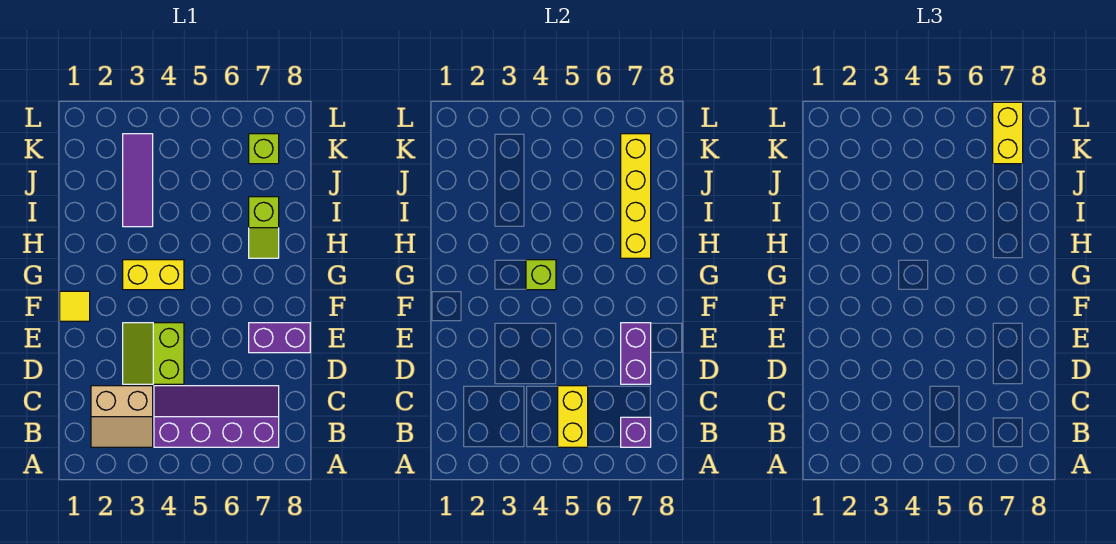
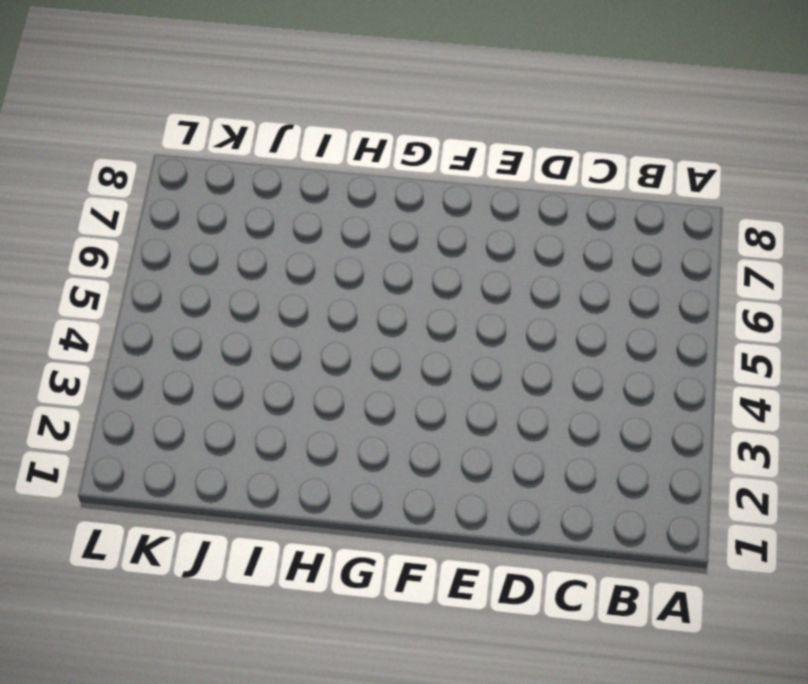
none -> tan slope B2:C3 level 1 top C
none -> purple slope B4:C7 level 1 top B
none -> lime slope D3:E4 level 1 top 4

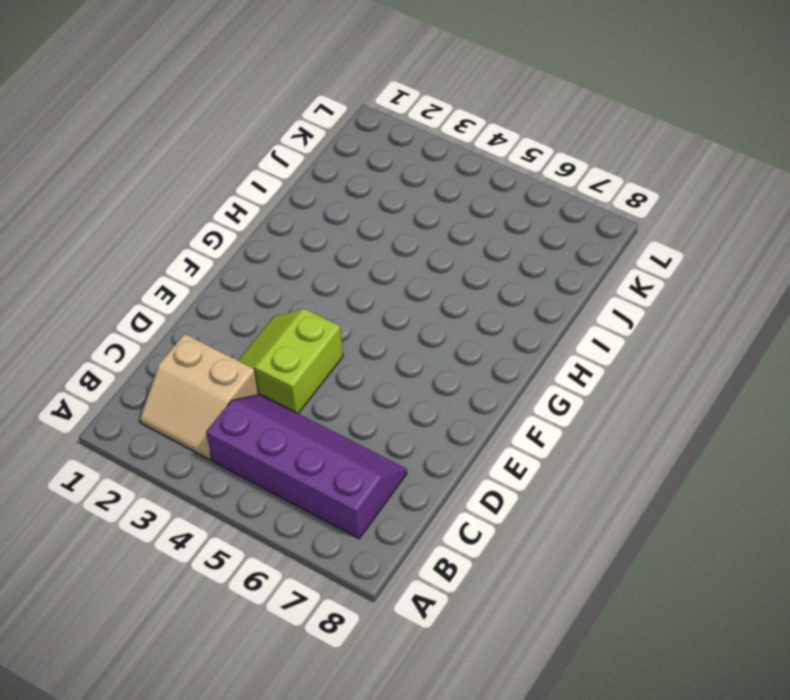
none -> purple brick E7:E8 level 1
none -> yellow tile F1 level 1
none -> yellow brick G3:G4 level 1

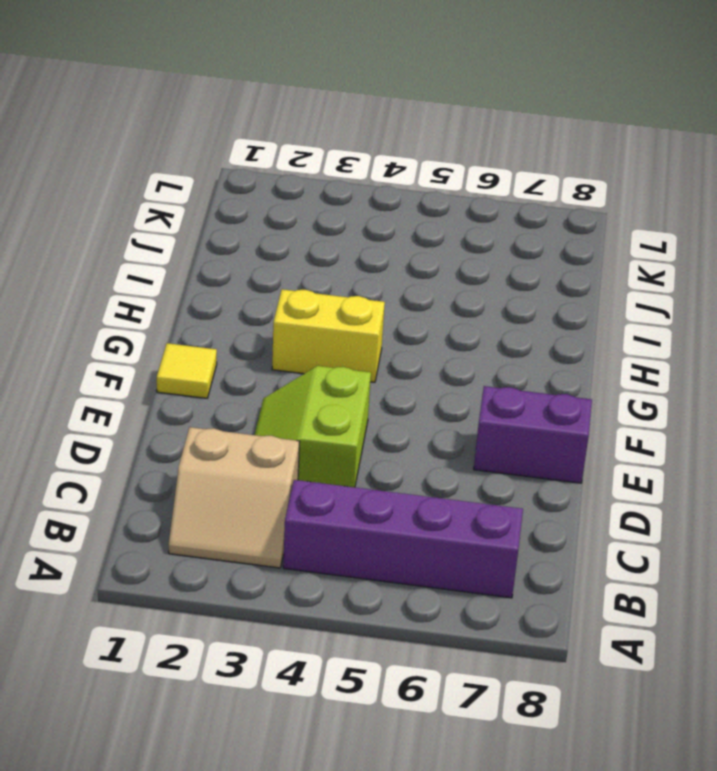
none -> lime slope H7:I7 level 1 top I
none -> purple tile I3:K3 level 1
none -> lime brick K7 level 1

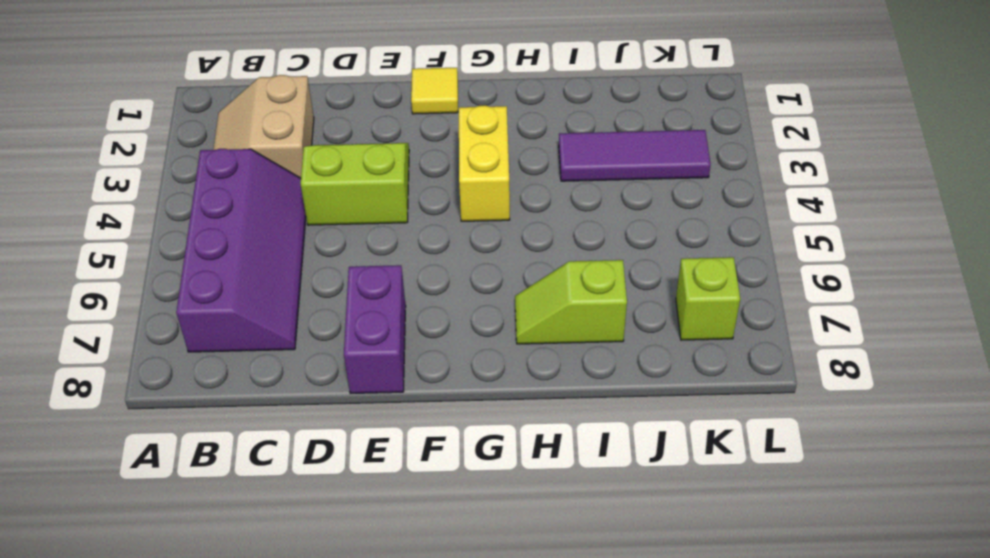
none -> yellow brick B5:C5 level 2
none -> purple brick B7 level 2
none -> purple brick D7:E7 level 2

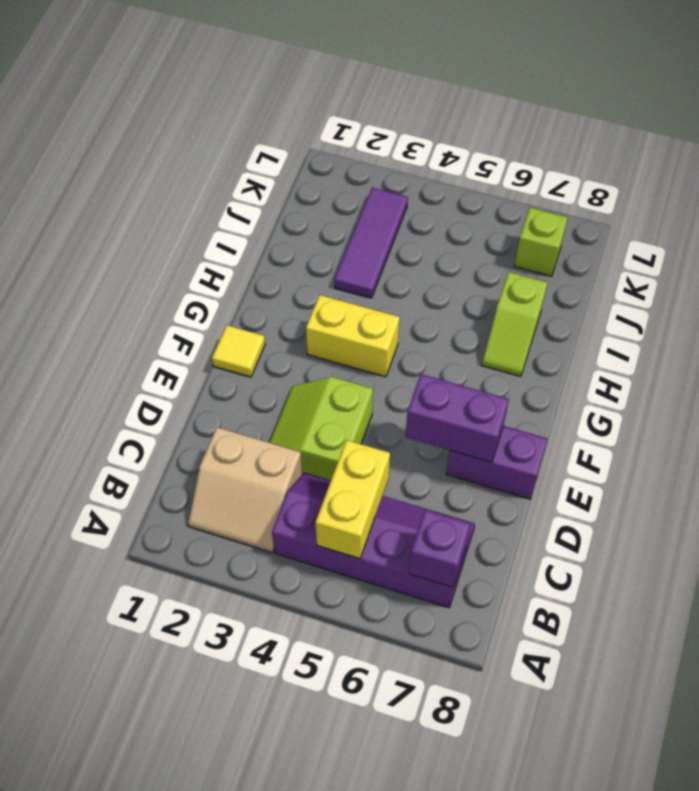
purple brick E6:E7 level 2 -> purple brick D7:E7 level 2
none -> lime brick G4 level 2
none -> yellow brick H7:K7 level 2
none -> yellow brick K7:L7 level 3

